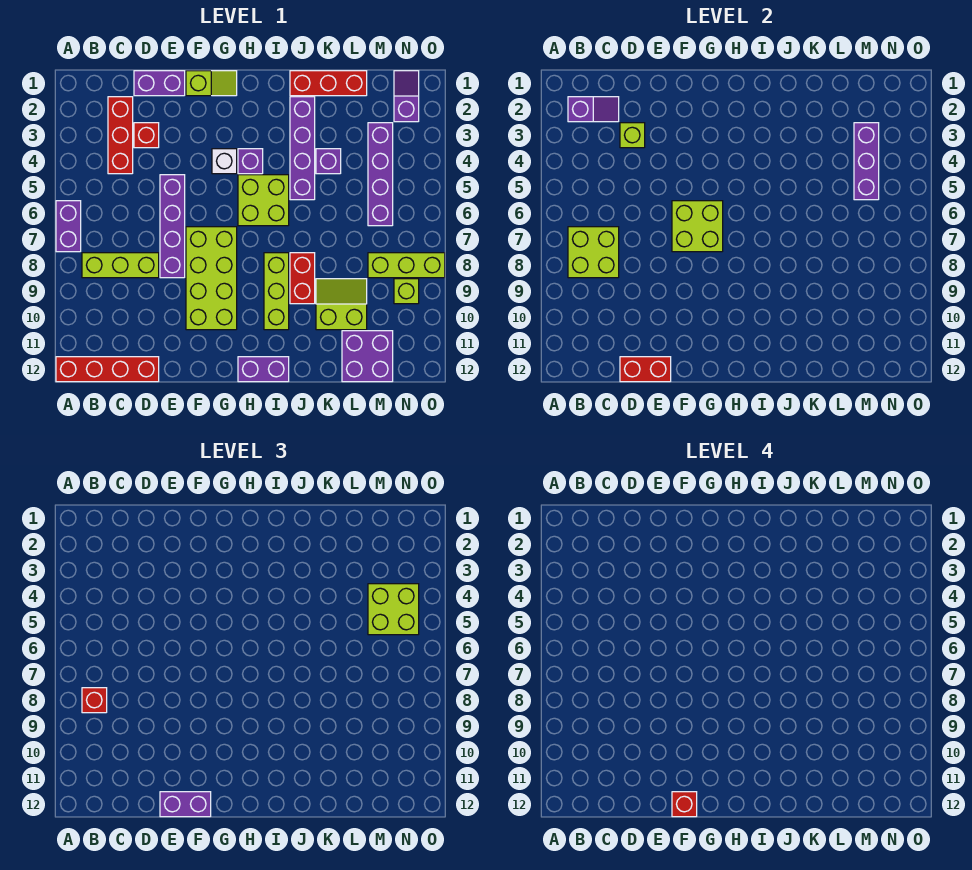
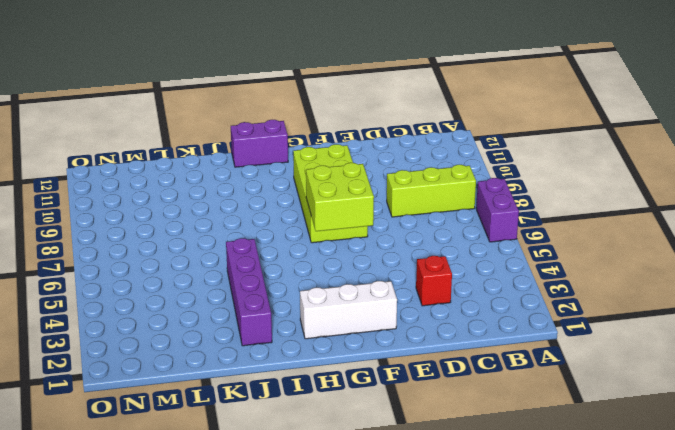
white brick F2:H2 level 1 -> none
none -> red brick A12:D12 level 1
none -> red brick C2:C4 level 1
none -> purple brick D1:E1 level 1
none -> purple brick E5:E8 level 1

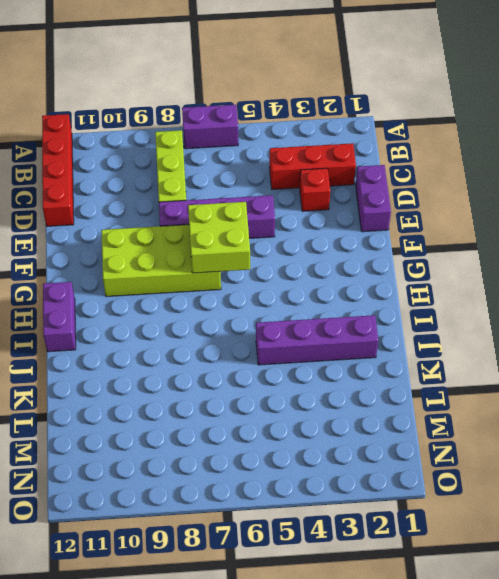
none -> lime slope F1:G1 level 1 top F
none -> white brick G4 level 1
none -> purple brick H4 level 1
none -> lime brick H5:I6 level 1

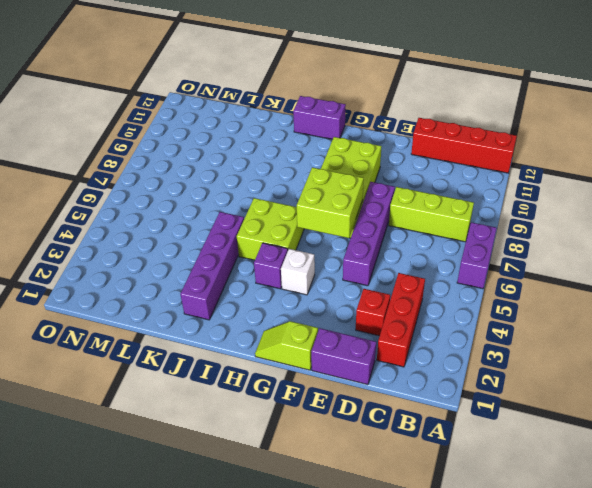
none -> lime brick I8:I10 level 1
none -> red brick J1:L1 level 1
none -> red brick J8:J9 level 1
none -> purple brick K4 level 1

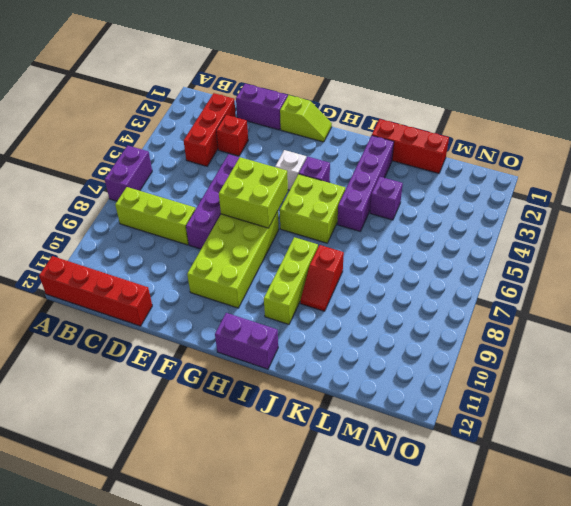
red slope J8:J9 level 1 top 8 -> red brick J8:J9 level 1
none -> lime slope K9:L10 level 1 top 10
none -> purple brick L11:M12 level 1
none -> purple brick M3:M6 level 1
none -> lime brick M8:O8 level 1

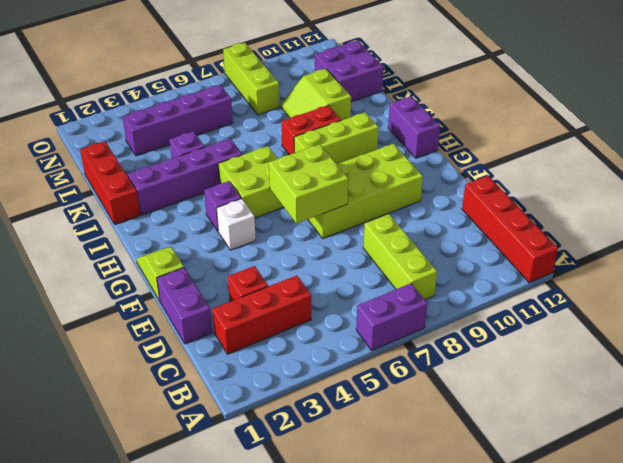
none -> purple brick E5:E8 level 1
none -> purple slope N1:N2 level 1 top 2
none -> lime brick N9 level 1
none -> purple slope B2:C2 level 2 top B

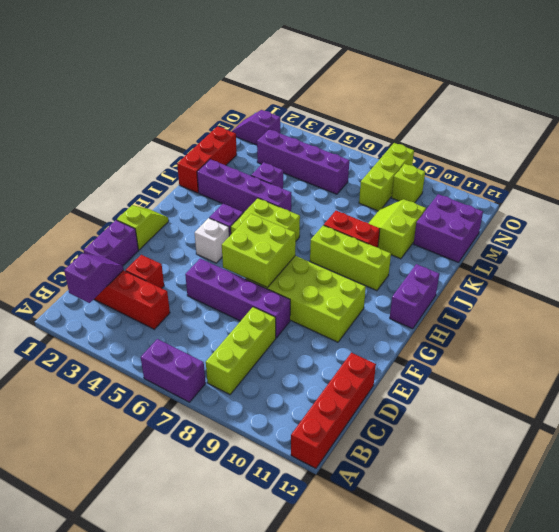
none -> lime brick B7:C8 level 2
none -> lime brick D3 level 2
none -> red brick D12:E12 level 2
none -> purple brick M3:M5 level 2

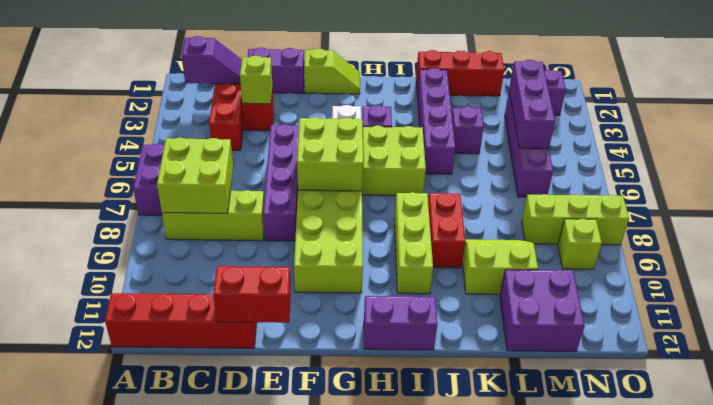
none -> red brick B8 level 3
none -> purple brick E12:F12 level 3
none -> lime brick M4:N5 level 3
none -> red brick F12 level 4

